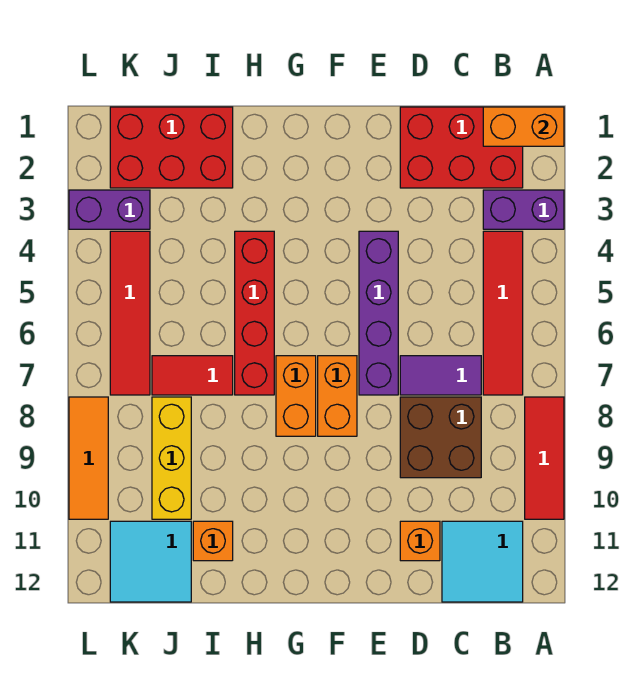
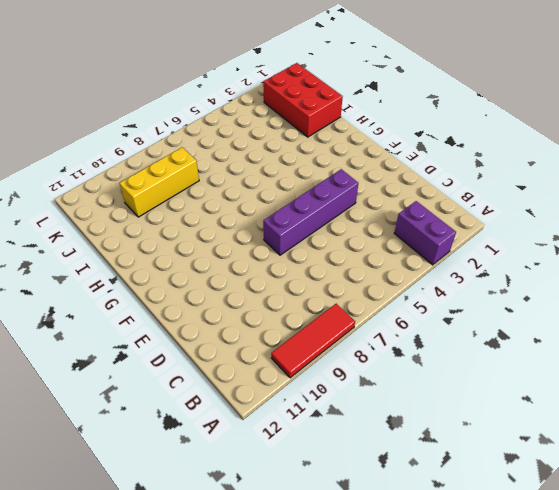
none -> red brick B1:D2 level 1
none -> red tile B4:B7 level 1
none -> cyan tile B11:C12 level 1

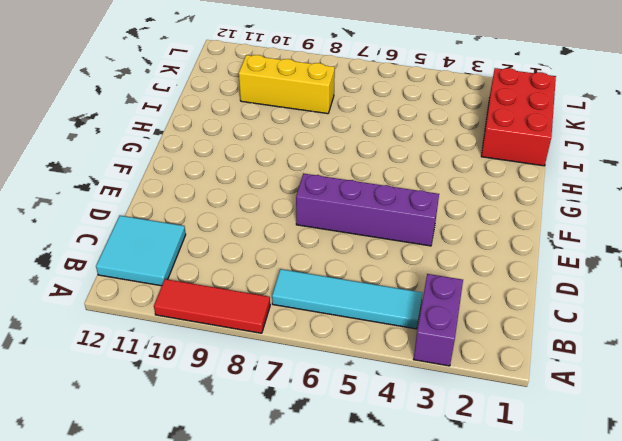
cyan tile B4:B7 level 1 -> red tile B4:B7 level 1
none -> red brick B1:D2 level 1
none -> purple tile C7:D7 level 1
none -> brown brick C8:D9 level 1

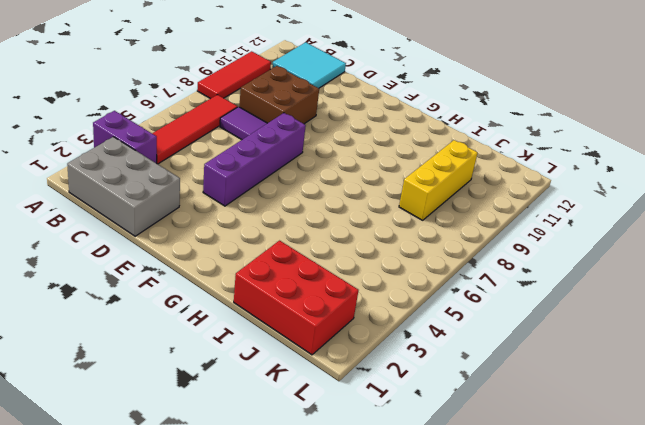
grey brick B1:D2 level 1 -> red brick B1:D2 level 1
none -> orange brick D11 level 1
none -> orange brick F7:F8 level 1
none -> orange brick G7:G8 level 1

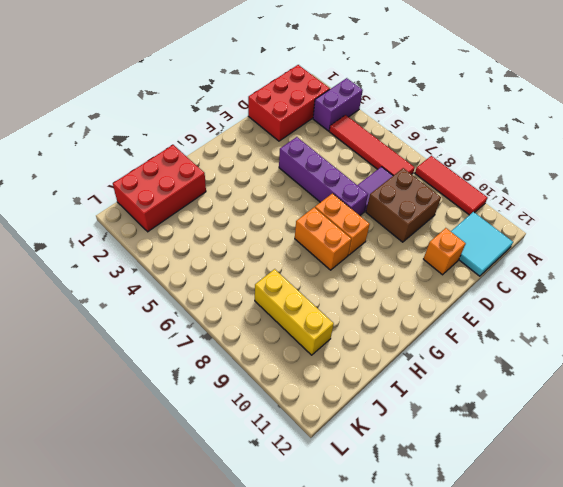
none -> red brick H4:H7 level 1
none -> red tile I7:J7 level 1
none -> orange brick I11 level 1

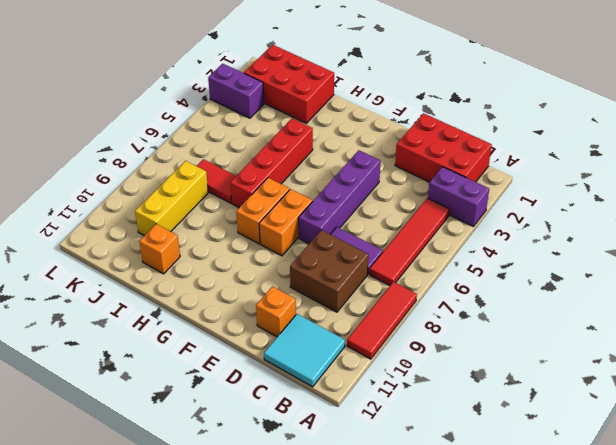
none -> cyan tile J11:K12 level 1
none -> red tile K4:K7 level 1
none -> orange tile L8:L10 level 1

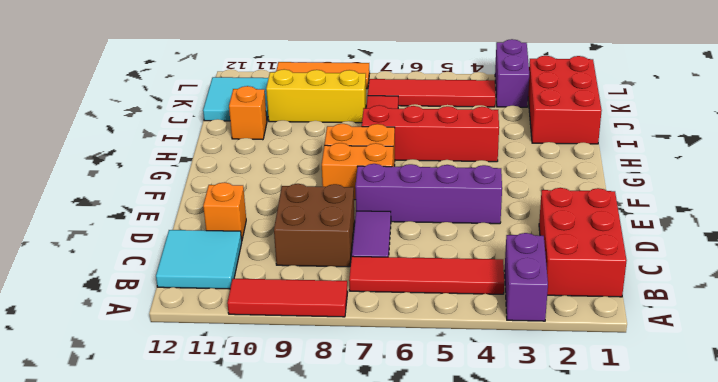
none -> orange brick A1:B1 level 2

